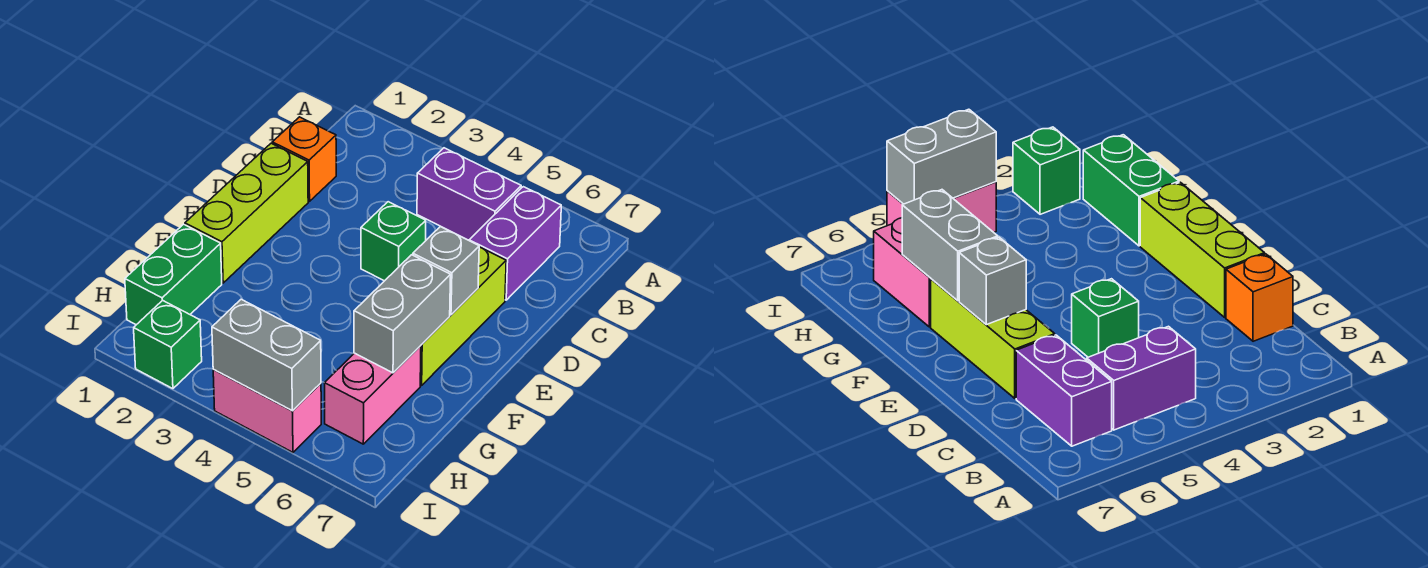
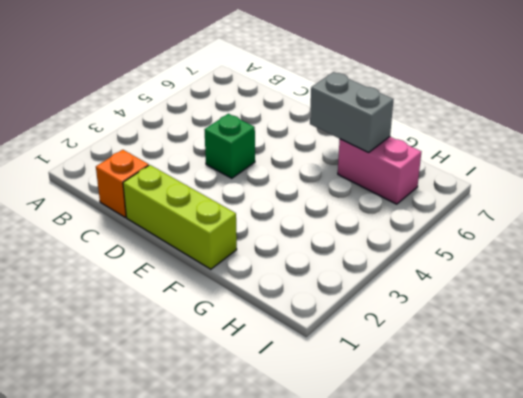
none -> purple brick B4:B5 level 1
none -> purple brick B6:C6 level 1
none -> lime brick D6:F6 level 1

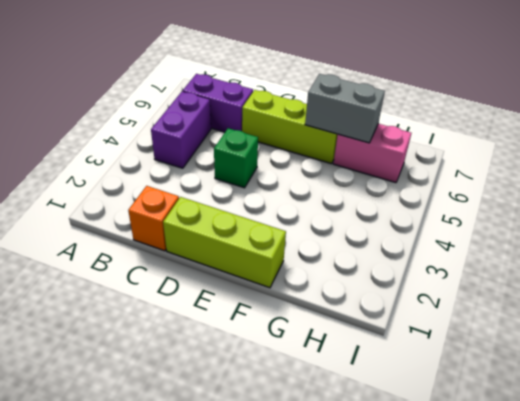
none -> green brick G1:H1 level 1
none -> green brick I2 level 1
none -> pink brick I4:I5 level 1

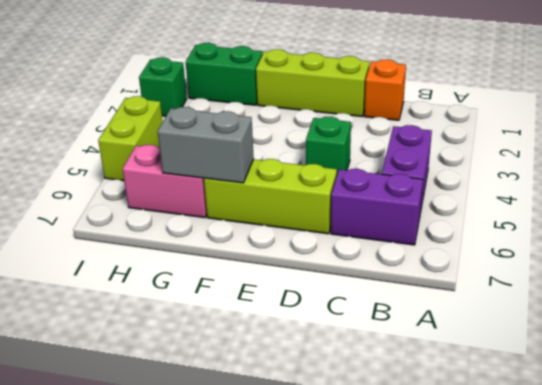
lime brick I4:I5 level 1 -> pink brick I4:I5 level 1
none -> grey brick E6 level 2
none -> grey brick I4:I5 level 2

